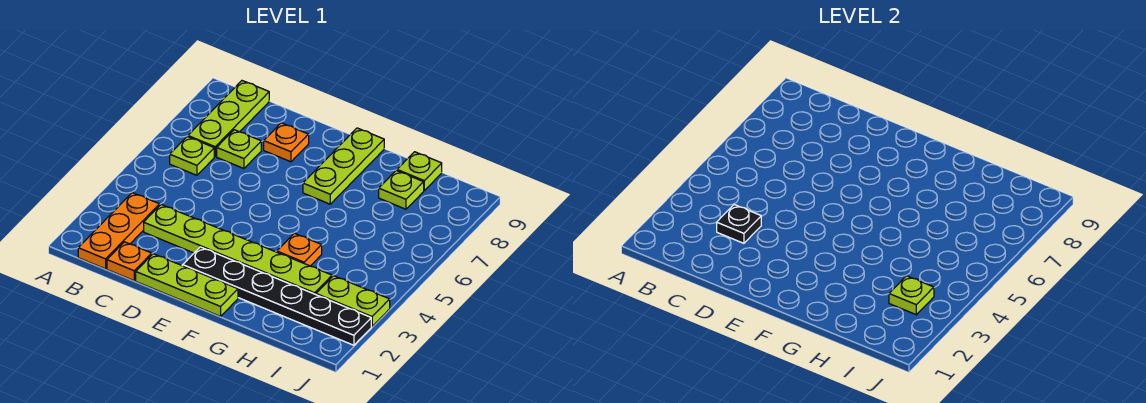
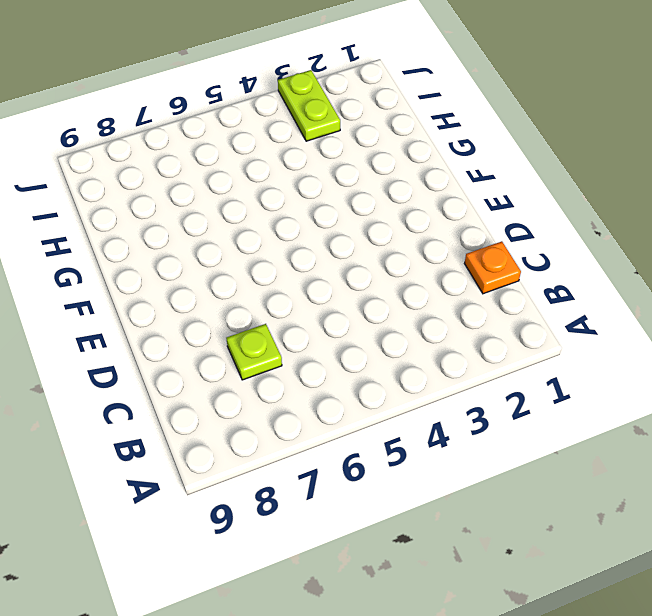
none -> orange plate B1:B3 level 1
none -> lime plate B6 level 1
none -> lime plate B7:B9 level 1

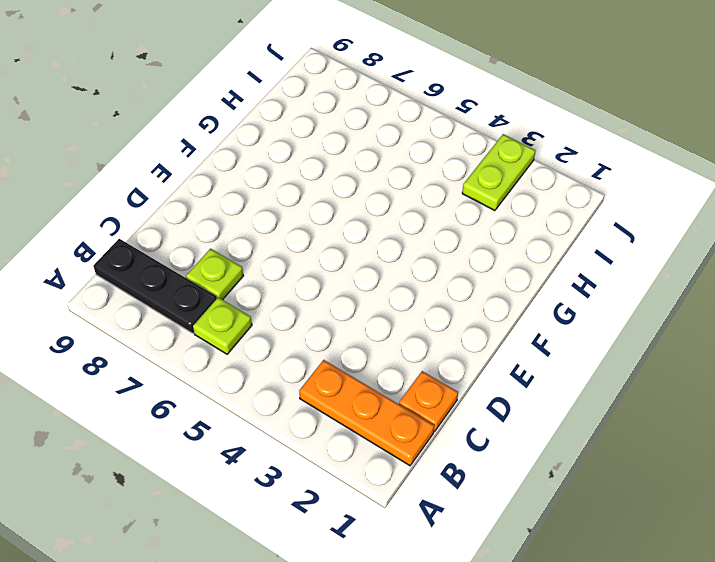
black plate B7:B9 level 1 -> lime plate B7:B9 level 1
none -> lime plate C3:H3 level 1
none -> lime plate D1:F1 level 1
none -> orange plate D8 level 1

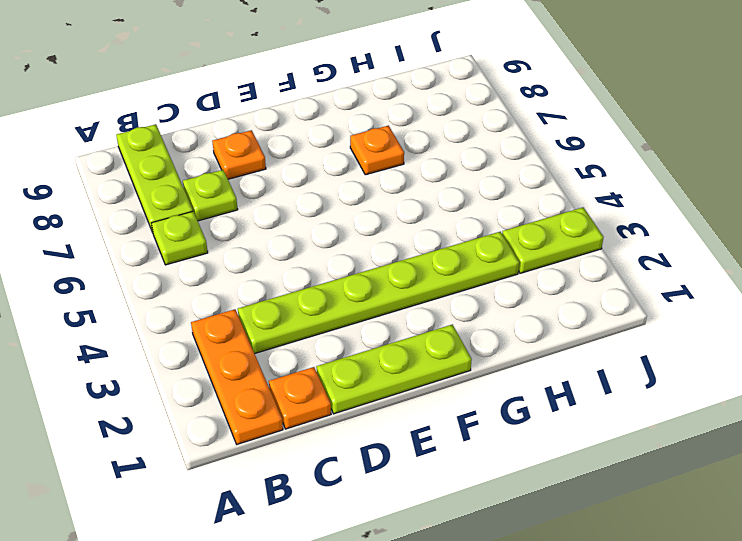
orange plate G7 level 1 -> orange plate G4 level 1
none -> black plate E2:J2 level 1
none -> lime plate F7:F9 level 1
none -> lime plate H8 level 1

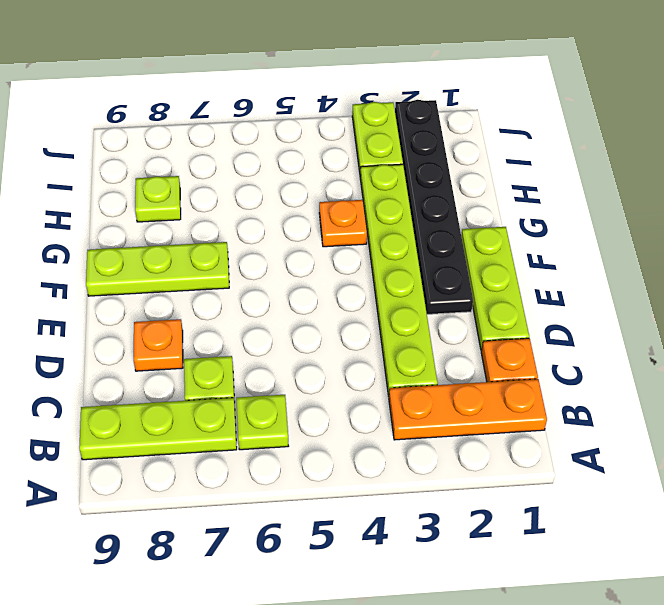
none -> lime plate H9 level 1
none -> black plate C3 level 2
none -> lime plate I3 level 2

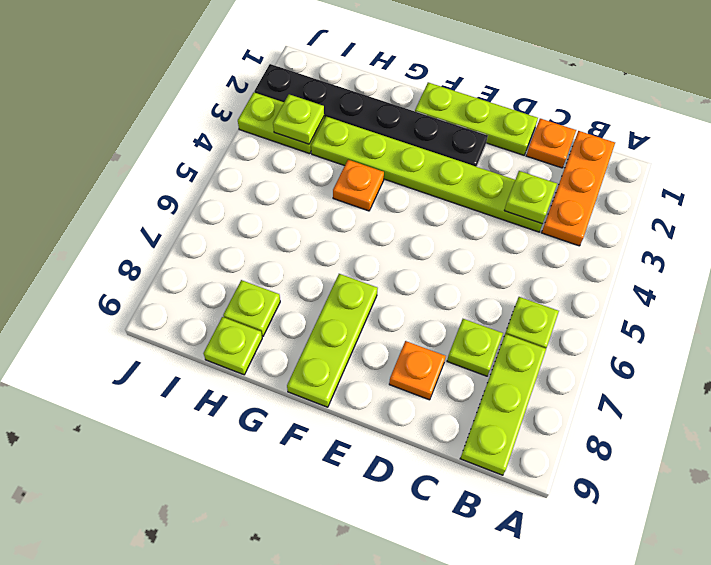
lime plate C3 level 2 -> black plate C3 level 2

